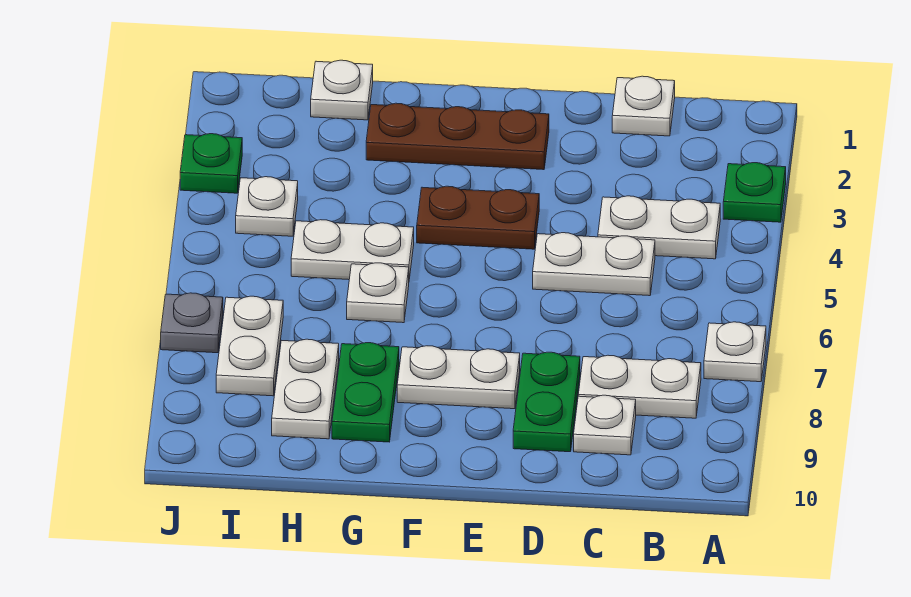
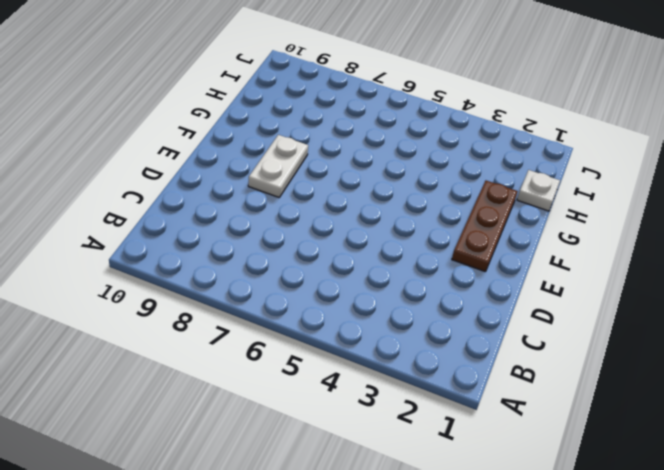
none -> green plate A3 level 1
none -> white plate A7 level 1
none -> white plate B4:C4 level 1

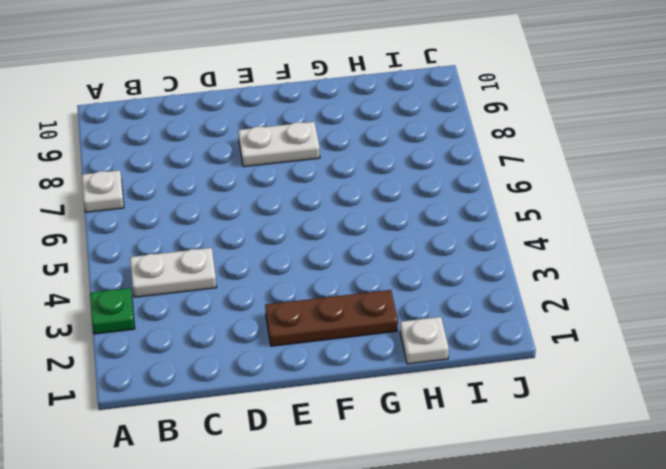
none -> white plate B8:C8 level 1
none -> white plate C1 level 1
none -> white plate C5:D5 level 1

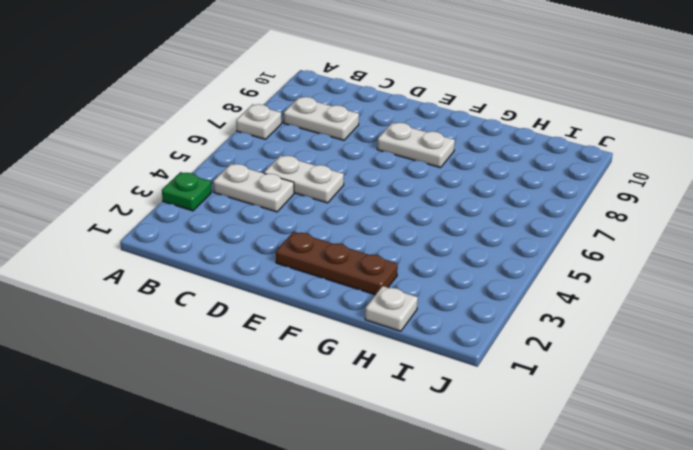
none -> white plate C1 level 1
none -> white plate C9 level 1
none -> green plate D8:D9 level 1

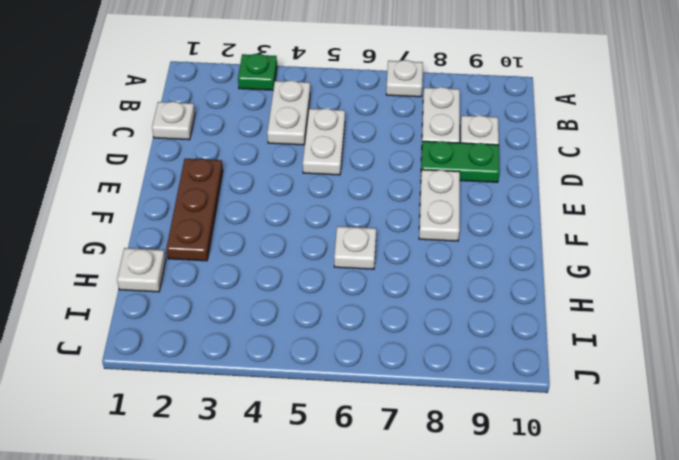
none -> brown plate E4:F4 level 1
none -> white plate G5:H5 level 1
none -> green plate G8:G9 level 1

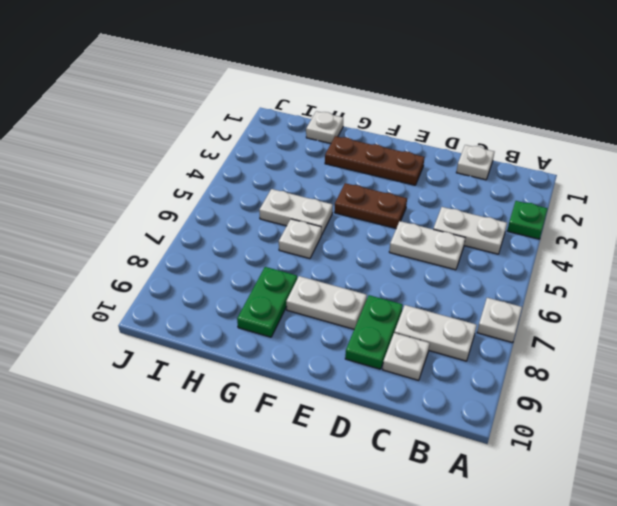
none -> white plate H8:H9 level 1
none -> white plate I4 level 1
none -> white plate I7:I8 level 1

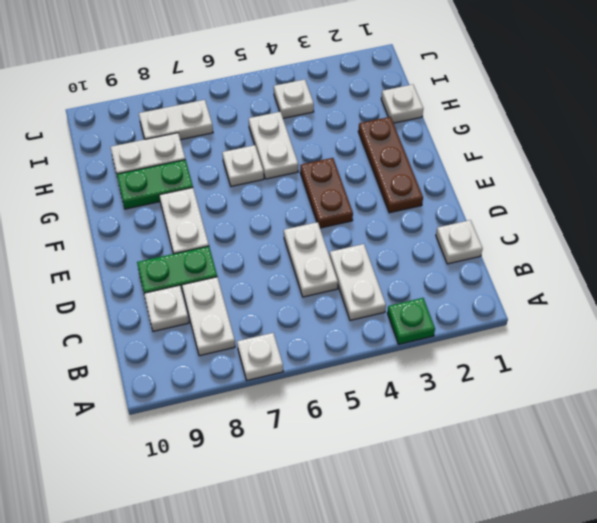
none -> green plate J3 level 1
none -> grey plate J7 level 1

